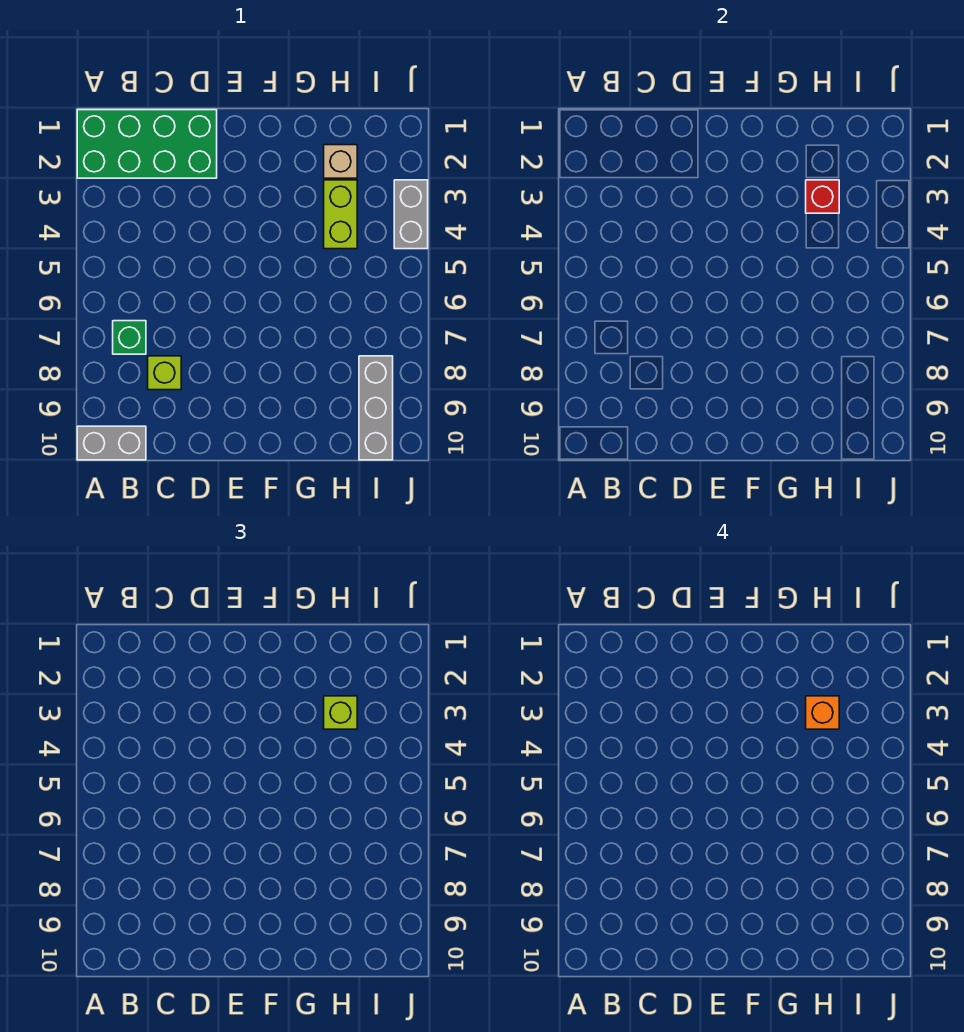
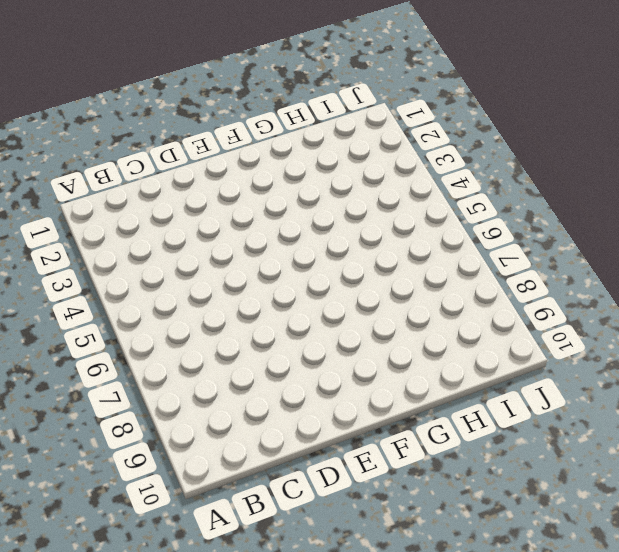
none -> green brick A1:D2 level 1
none -> grey brick A10:B10 level 1

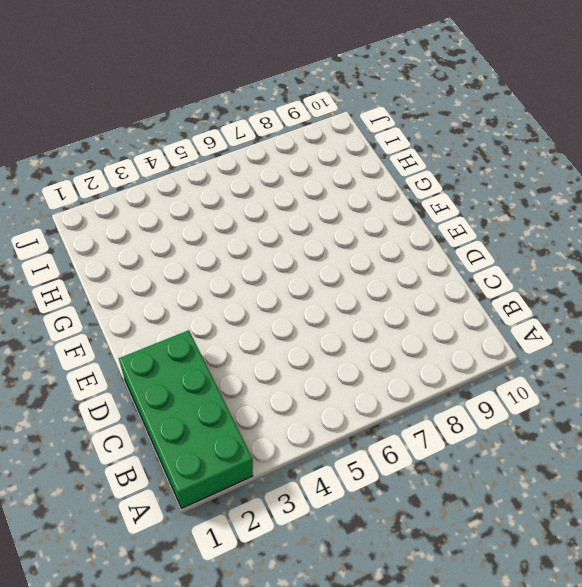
none -> grey brick A10:B10 level 1
none -> green brick B7 level 1

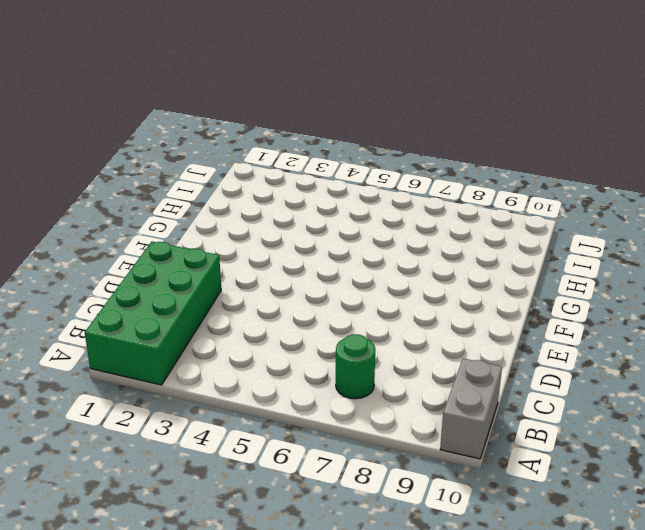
green round brick B7 level 1 -> green brick B7 level 1
none -> lime brick C8 level 1
none -> tan brick H2 level 1

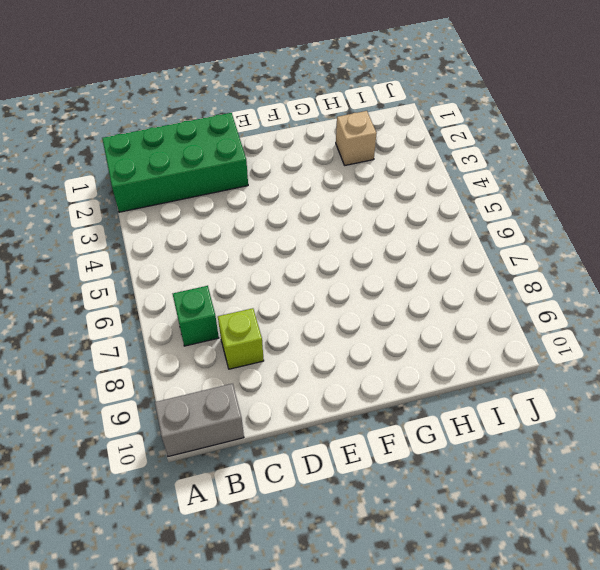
none -> lime brick H3:H4 level 1
none -> grey brick I8:I10 level 1

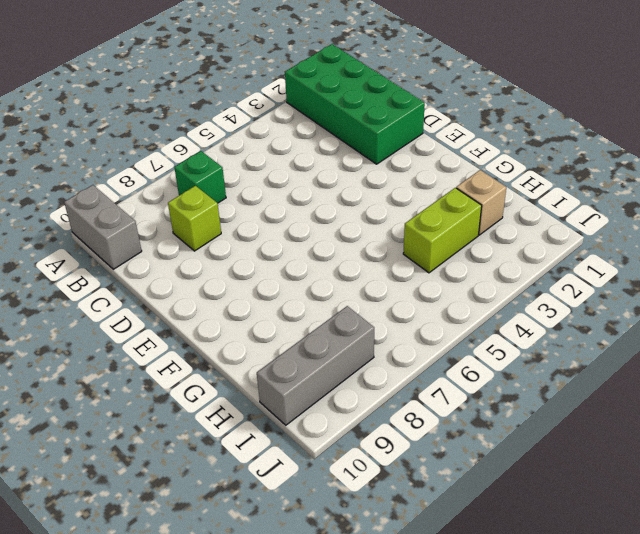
none -> grey brick J3:J4 level 1
none -> red brick H3 level 2

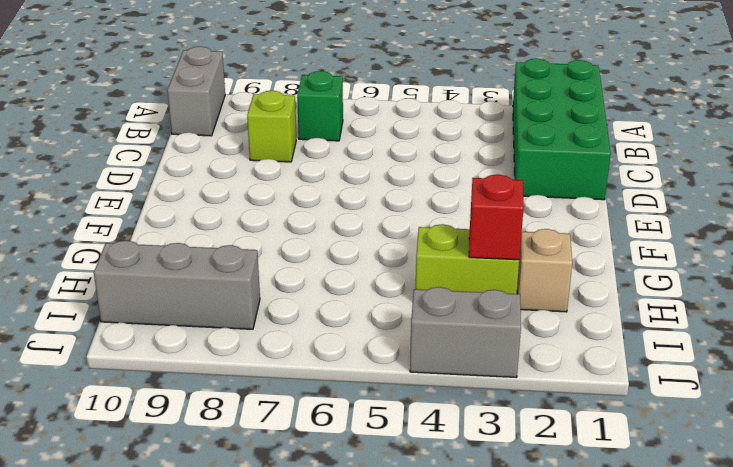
none -> lime brick H3 level 3
none -> orange brick H3 level 4

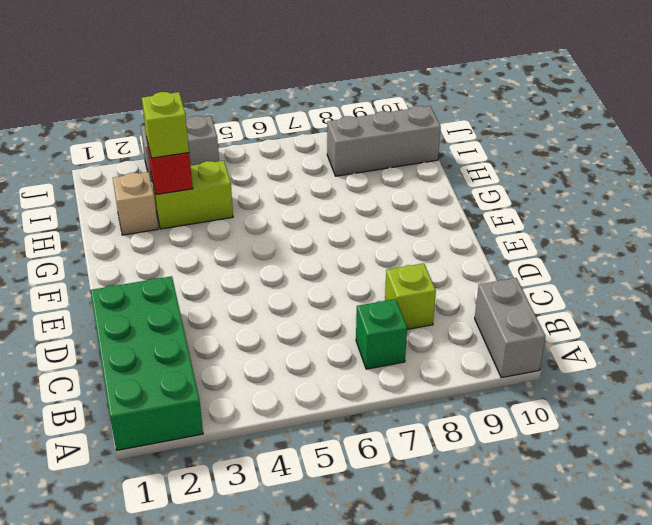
none -> orange brick H3 level 4

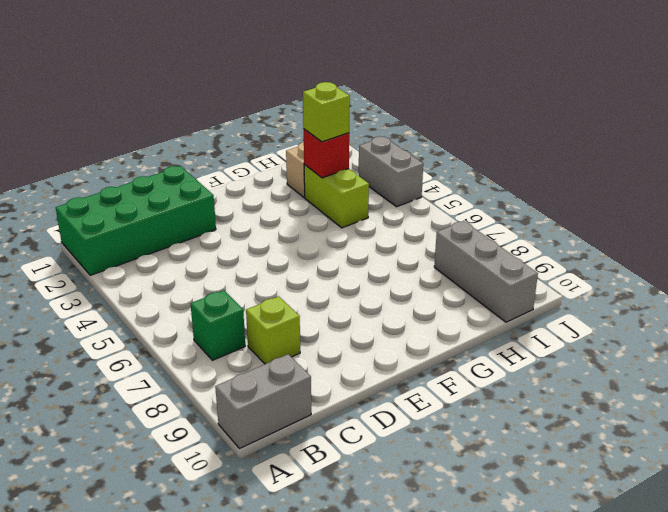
none -> orange brick H3 level 4

